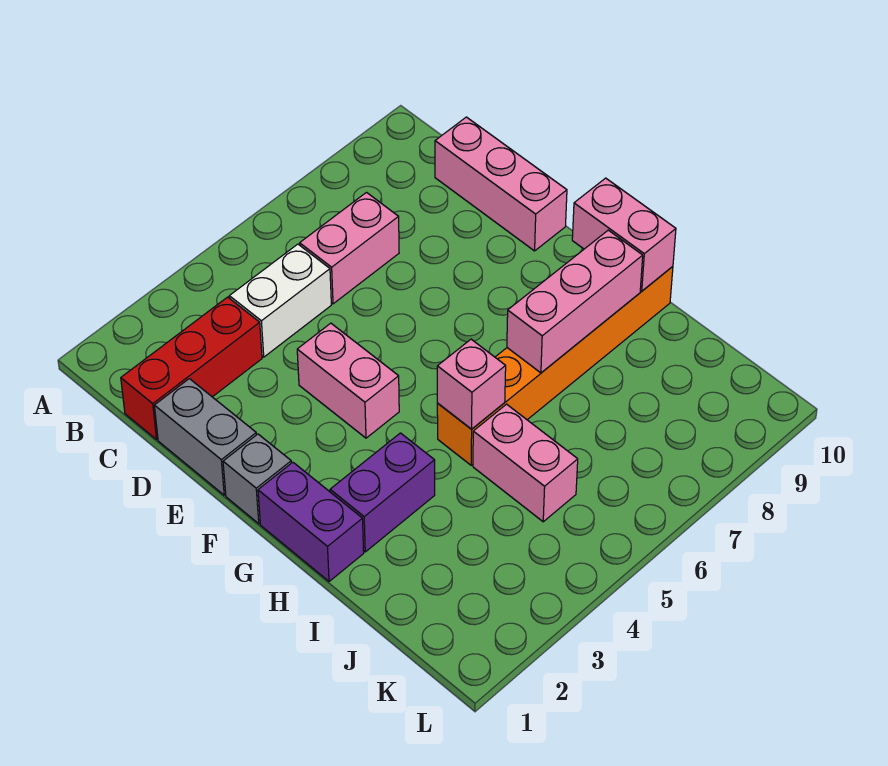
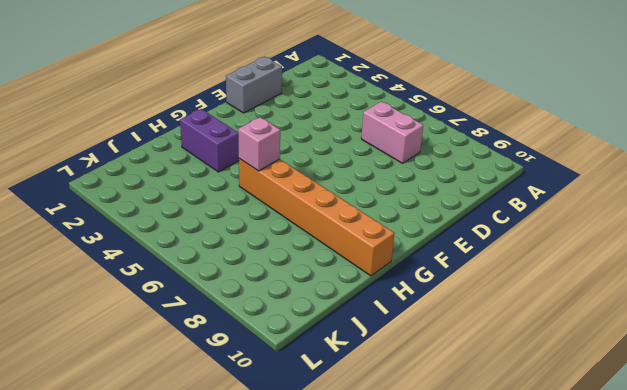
none -> red brick C1:C3 level 1
none -> white brick C4:C5 level 1
none -> pink brick C10:E10 level 1

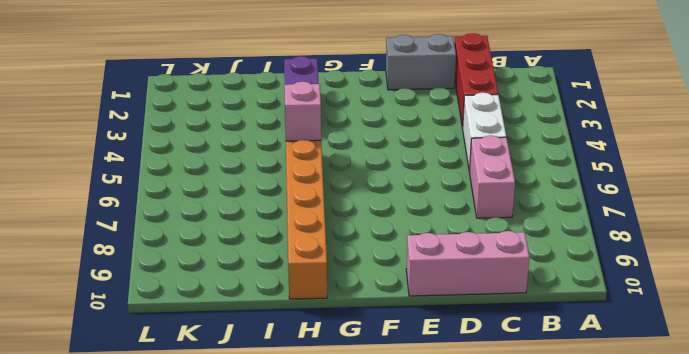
none -> pink brick E4:F4 level 1
none -> grey brick F1 level 1
none -> purple brick G1:H1 level 1

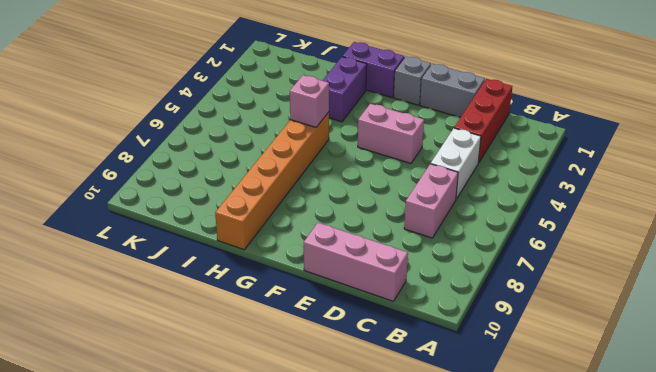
none -> pink brick I5:J5 level 1
none -> pink brick G10:H10 level 2
none -> pink brick H7:H9 level 2

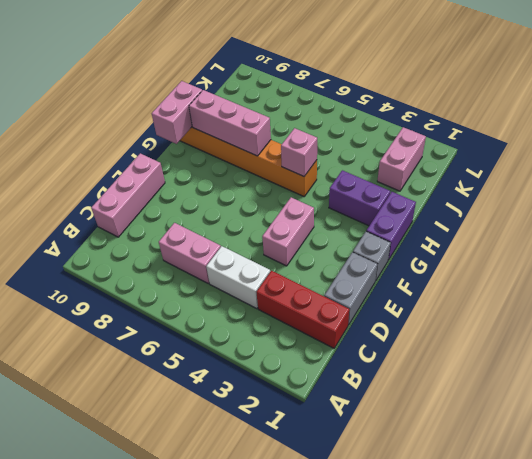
pink brick J2:K2 level 1 -> pink brick I5:J5 level 1

